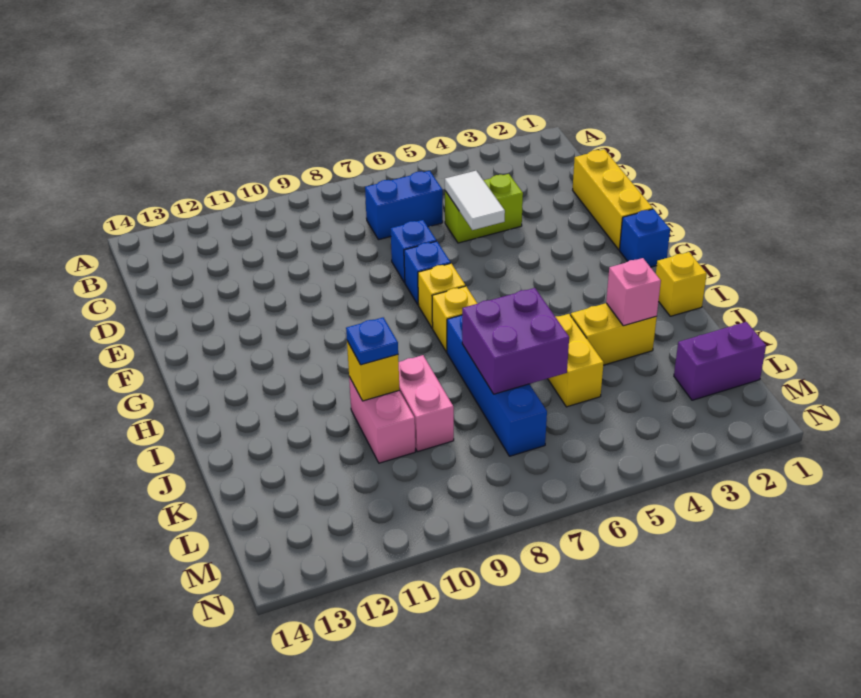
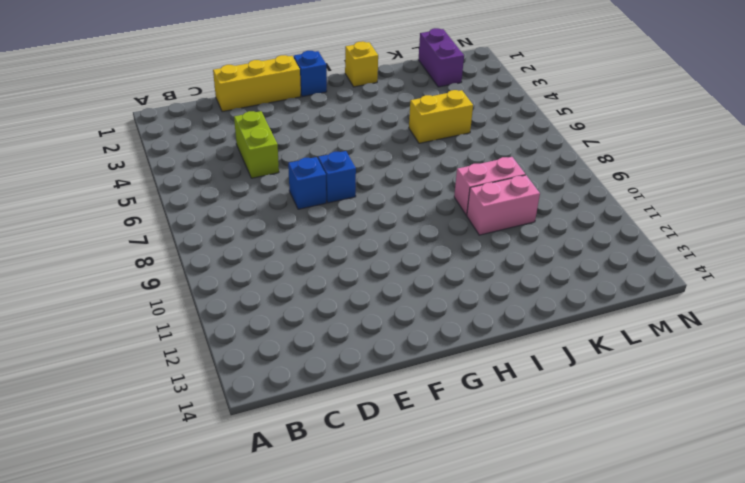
none -> blue brick C6:C7 level 1
none -> yellow brick G7 level 1
none -> yellow brick H7 level 1

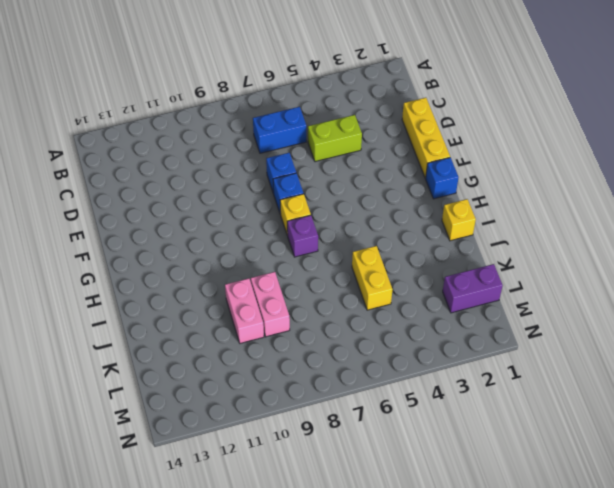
purple brick H7 level 1 -> yellow brick H7 level 1
none -> blue brick I7:L7 level 1
none -> yellow brick J3:J4 level 1
none -> white tile D5:E5 level 2

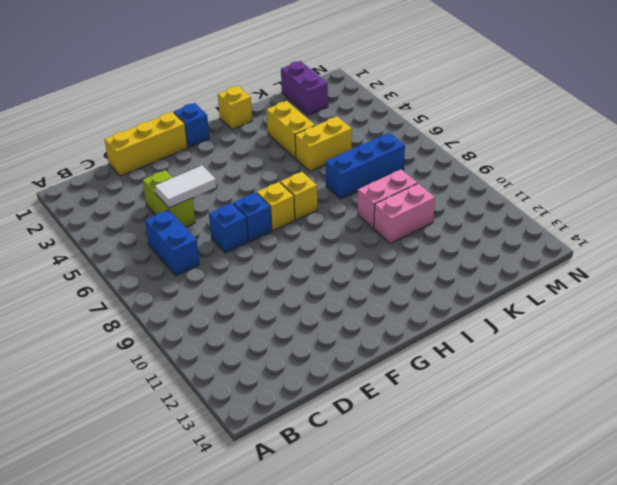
blue brick J7:L7 level 1 -> blue brick I7:L7 level 1
none -> pink brick J3 level 2
none -> purple brick J6:K7 level 2
none -> yellow brick J10 level 2

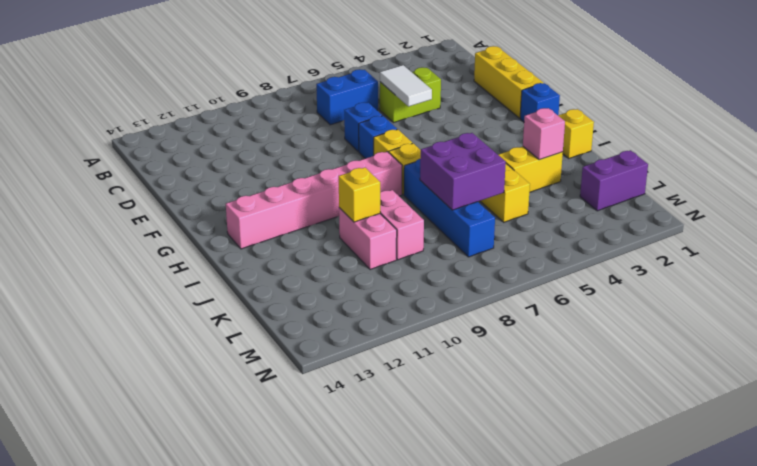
pink brick H8:H13 level 1 -> none
none -> blue plate J10 level 3

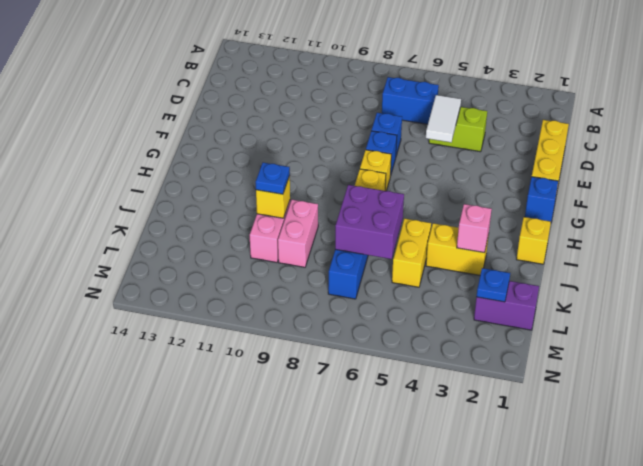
blue plate L2 level 2 -> none

